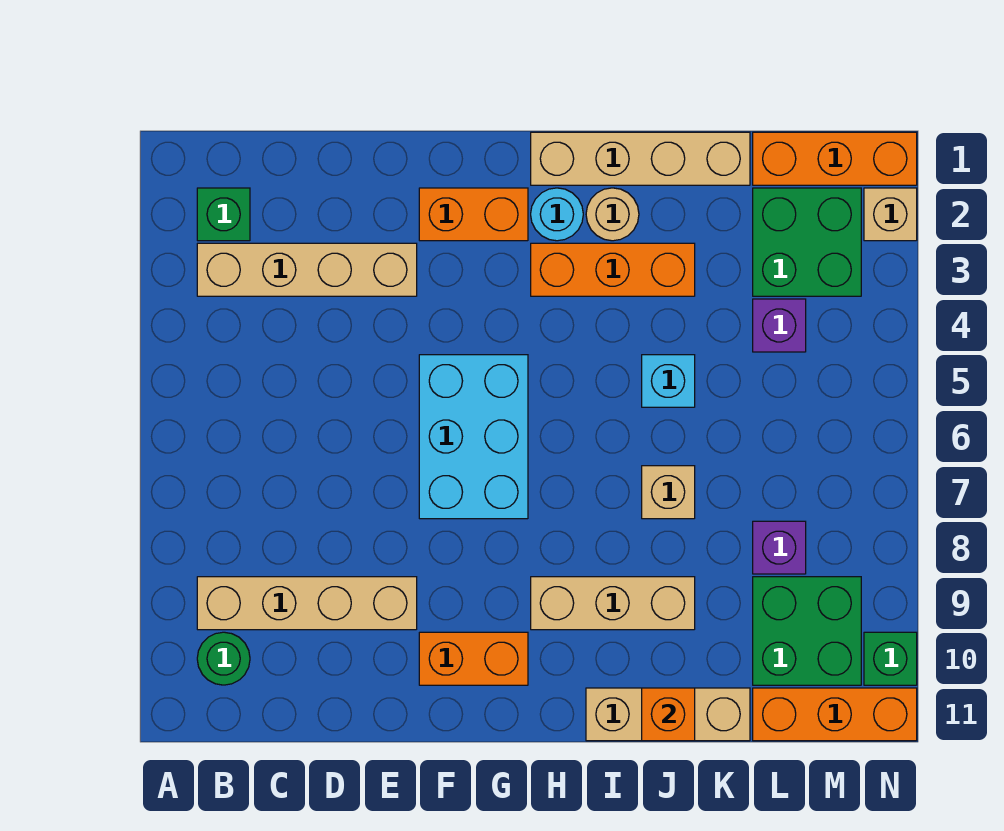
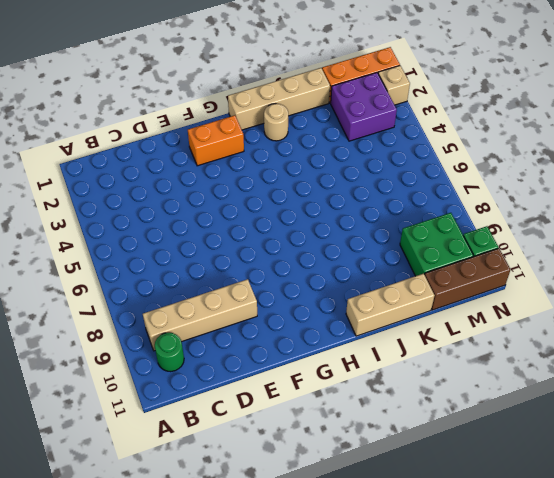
purple brick L2:M3 level 1 -> green brick L2:M3 level 1
brown brick L11:N11 level 1 -> orange brick L11:N11 level 1
none -> green brick B2 level 1
none -> tan brick B3:E3 level 1
none -> cyan brick F5:G7 level 1

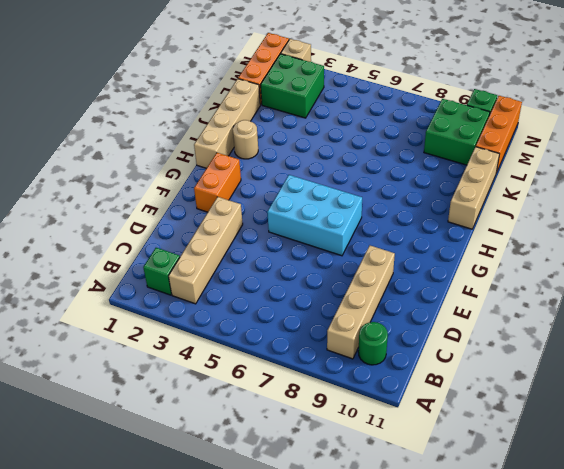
none -> orange brick F10:G10 level 1
none -> cyan round brick H2 level 1
none -> orange brick H3:J3 level 1

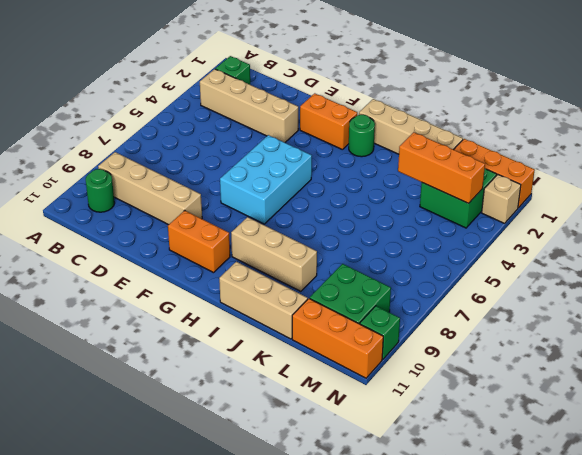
green round brick H2 level 1 -> cyan round brick H2 level 1
orange brick K3:M3 level 2 -> orange brick H3:J3 level 1
none -> tan round brick I2 level 1
none -> cyan brick J5 level 1
none -> tan brick J7 level 1

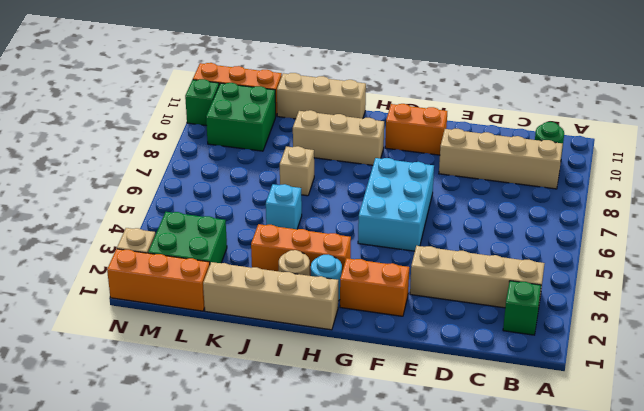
none -> purple brick L4 level 1
none -> purple brick L8 level 1
none -> orange brick J11 level 2

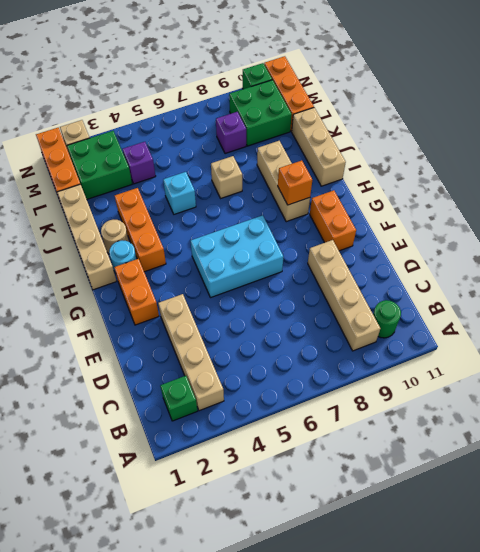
orange brick H9 level 2 -> orange brick J11 level 2

